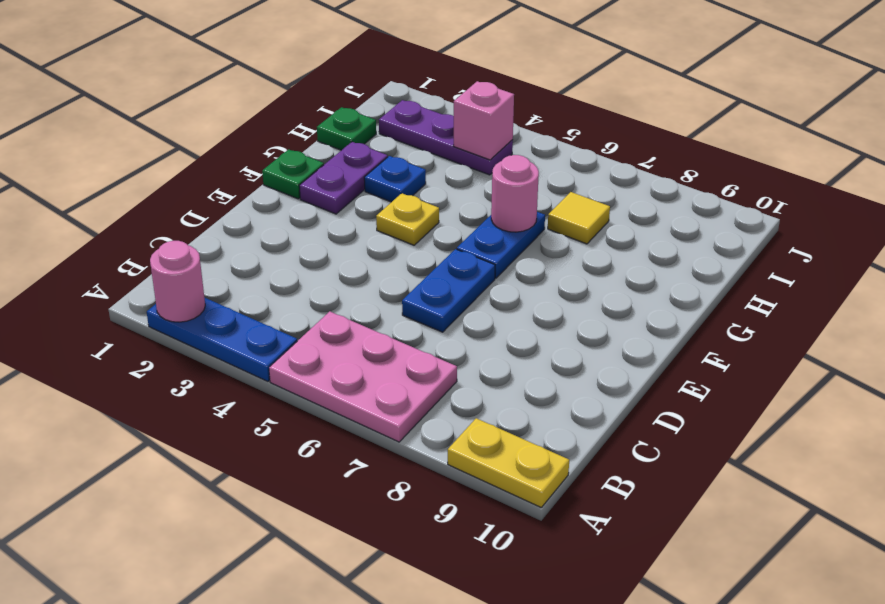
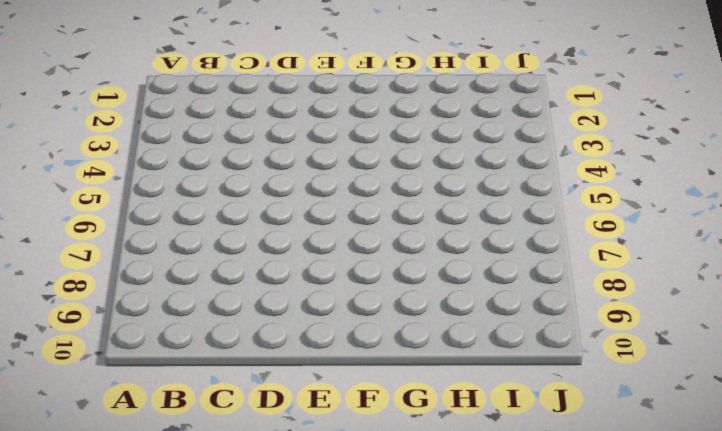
none -> blue plate A2:A4 level 1
none -> pink plate A5:B7 level 1
none -> yellow plate A9:A10 level 1

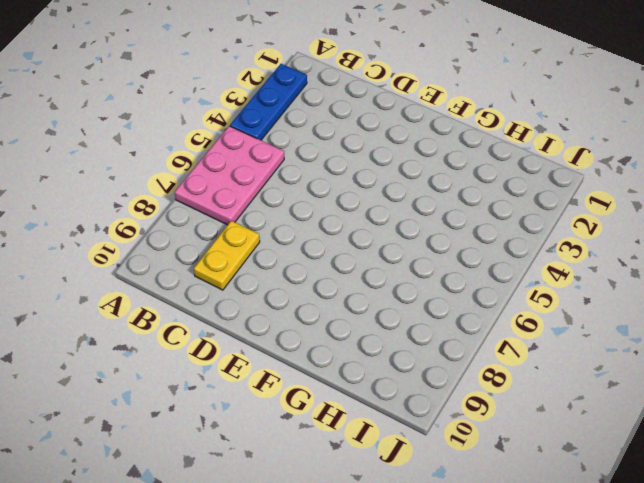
yellow plate C8:C9 level 1 -> yellow plate A9:A10 level 1
none -> blue plate D6:E6 level 1
none -> green plate F1 level 1
none -> purple plate F2:G2 level 1

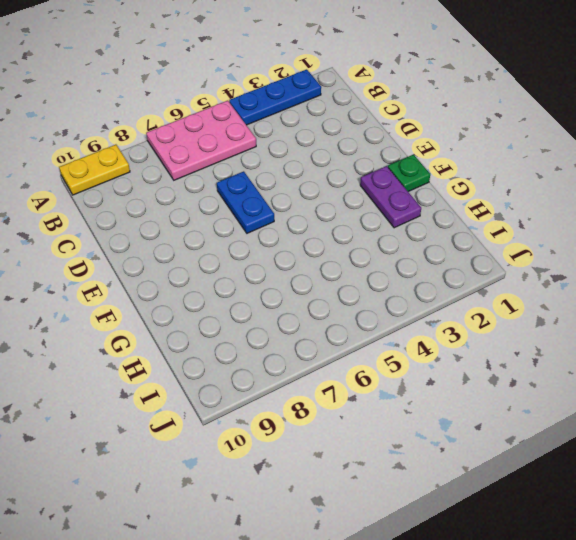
none -> yellow plate F4 level 1
none -> blue plate F6:G6 level 1
none -> blue plate G3 level 1

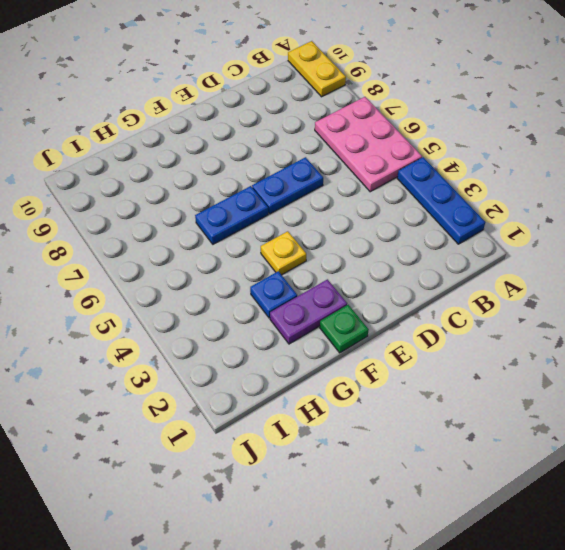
none -> green plate H1 level 1
none -> yellow tile H7 level 1
none -> purple plate I2:I4 level 1

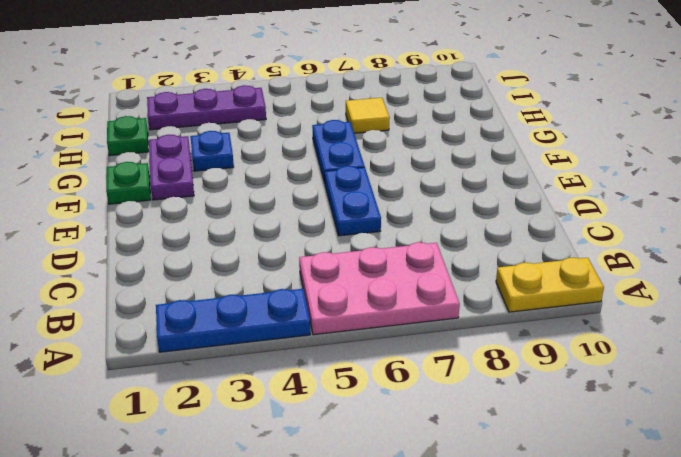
none -> yellow plate F4 level 1
none -> pink round brick A2 level 2
none -> pink round brick G6 level 2

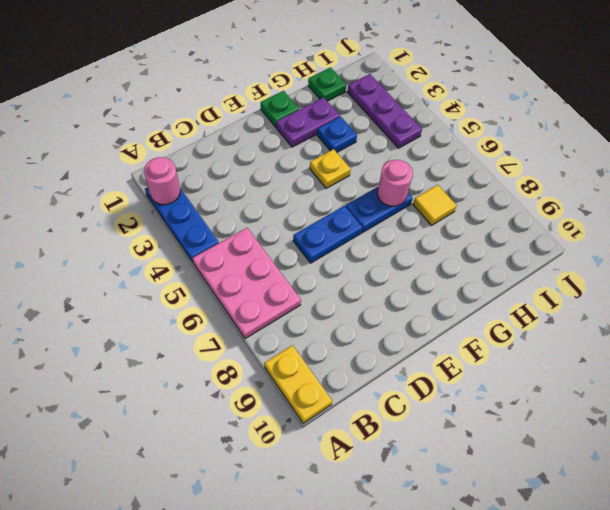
none -> pink brick I4 level 2

